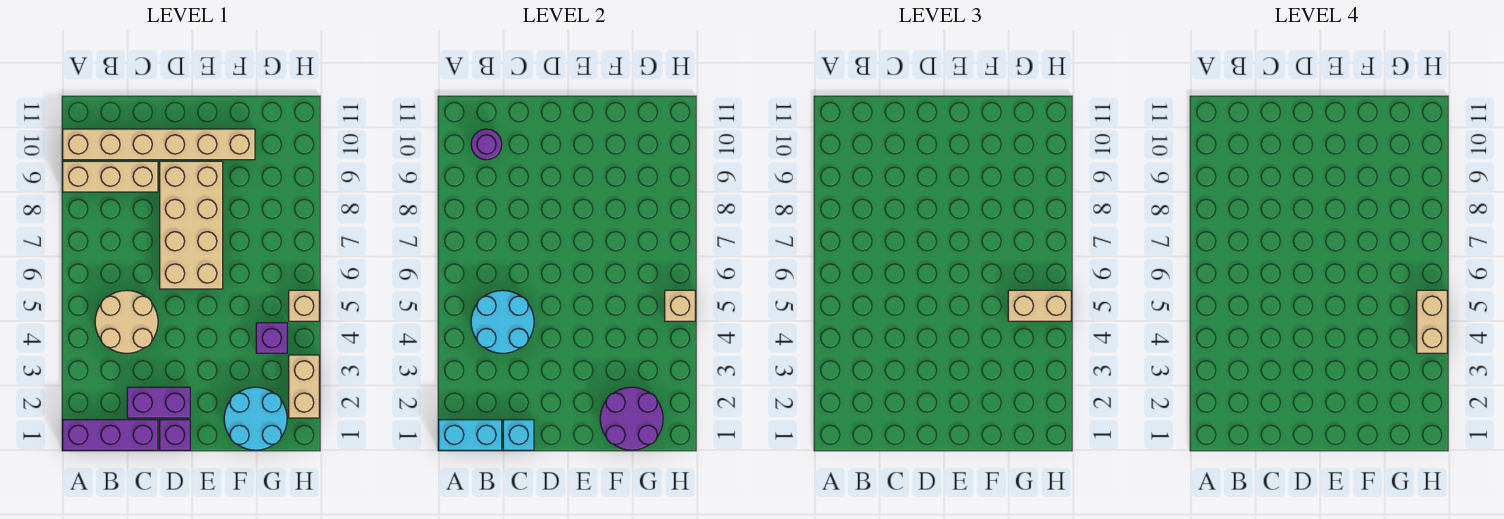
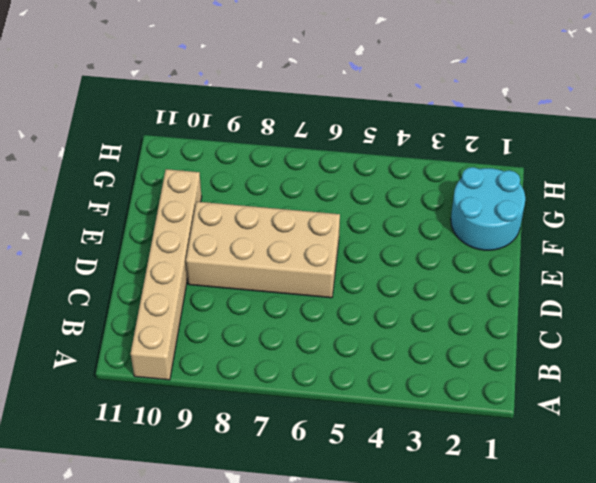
none -> purple brick A1:C1 level 1
none -> tan brick A9:C9 level 1
none -> tan round brick B4:C5 level 1

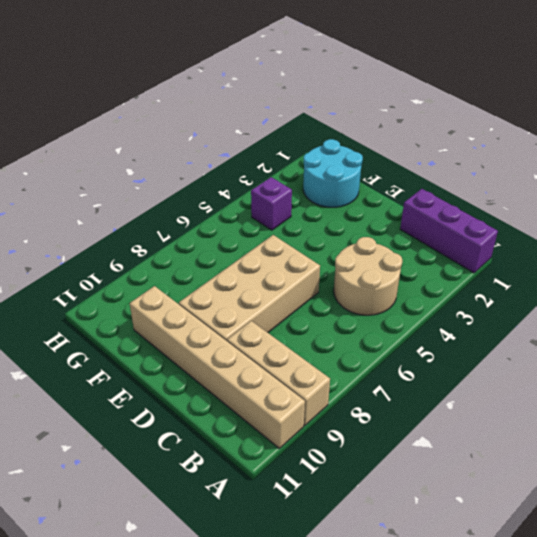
none -> purple brick C2:D2 level 1
none -> purple brick D1 level 1
none -> tan brick H2:H3 level 1

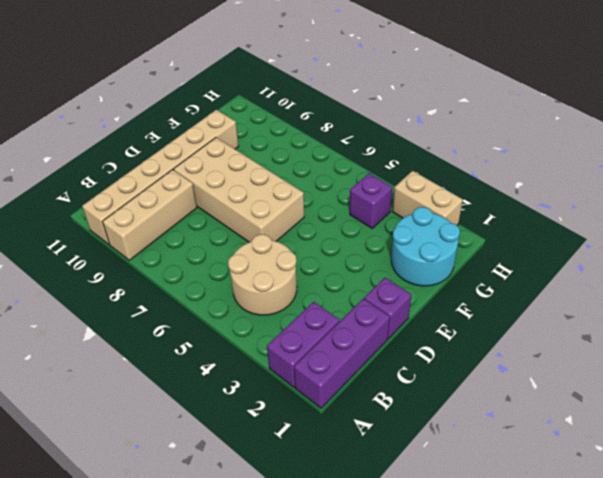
purple brick A2:B2 level 1 -> purple brick C2:D2 level 1
none -> tan brick H5 level 1
none -> cyan brick A1:B1 level 2
none -> cyan round brick B4:C5 level 2

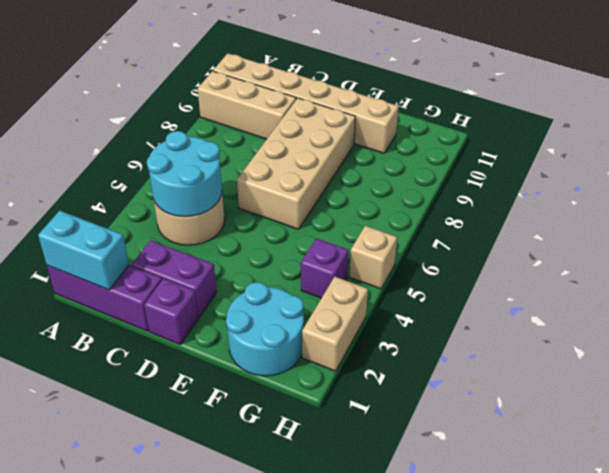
none -> purple round brick B10 level 2
none -> cyan brick C1 level 2
none -> purple round brick F1:G2 level 2

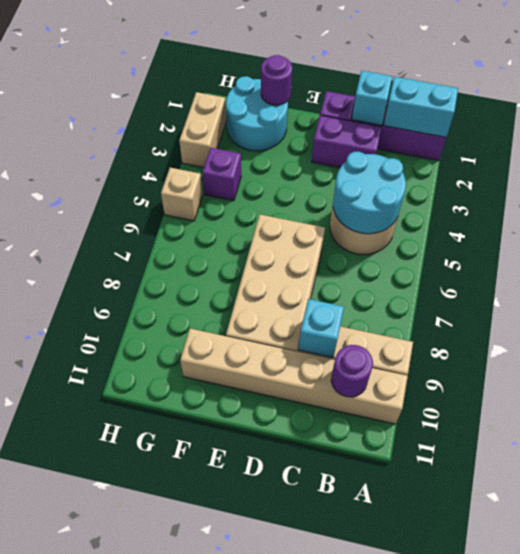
cyan brick C9 level 2 -> none
purple round brick F1 level 2 -> purple round brick F1:G2 level 2
none -> tan brick H5 level 2
none -> tan brick G5:H5 level 3
none -> tan brick H4:H5 level 4

